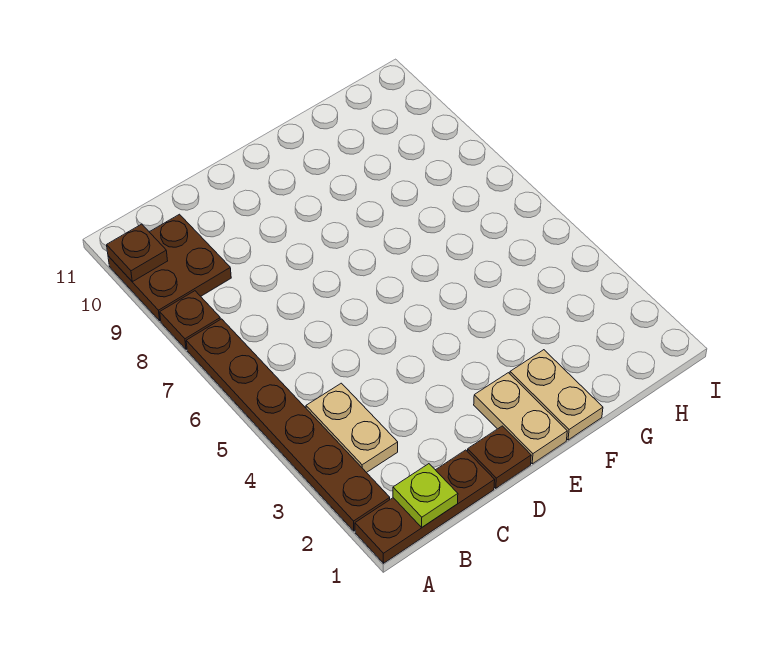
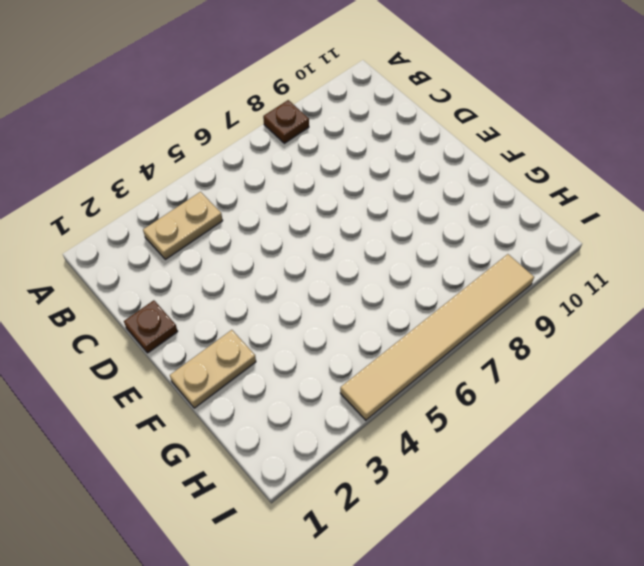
tan tile I4:I9 level 1 -> none
none -> brown plate A1:C1 level 1
none -> brown plate A2:A7 level 1

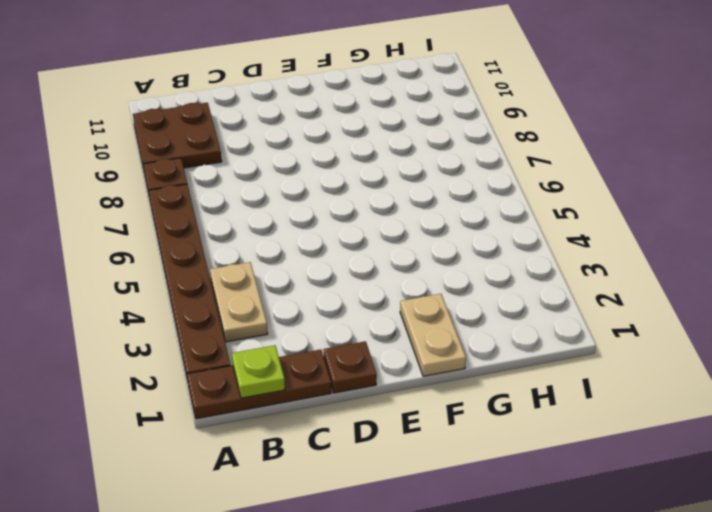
none -> tan plate E1:E2 level 1
none -> brown plate A10 level 2

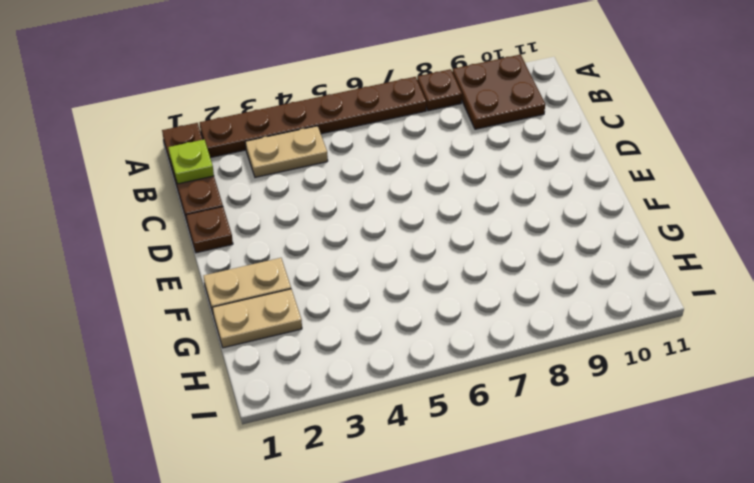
tan plate G1:G2 level 1 -> tan plate E1:E2 level 1
none -> brown plate A10 level 2

